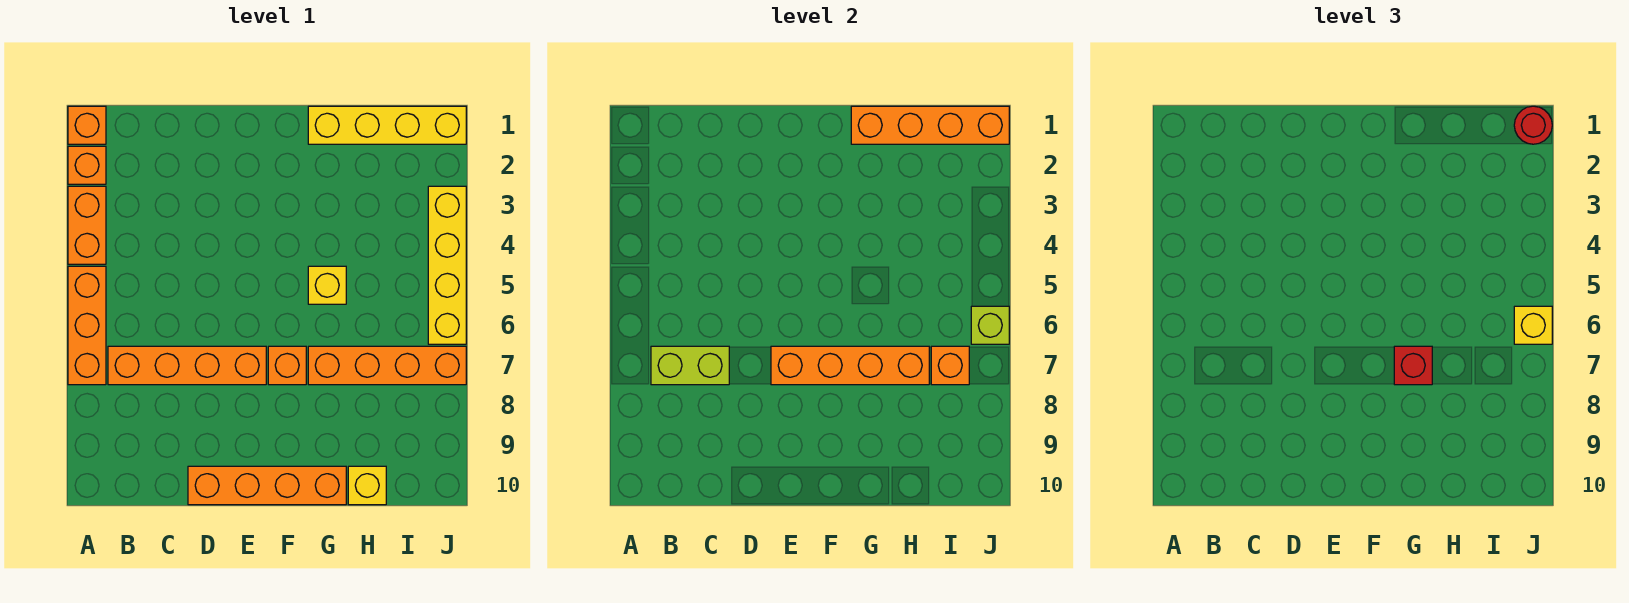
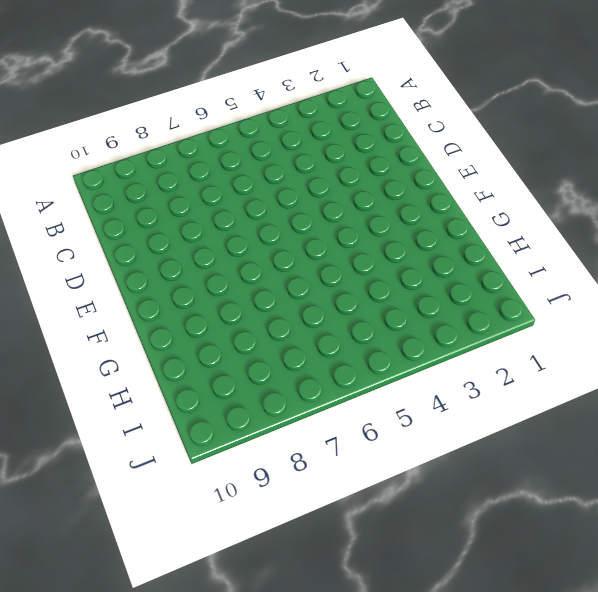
none -> orange brick A1 level 1
none -> orange brick A2 level 1
none -> orange brick A3:A4 level 1

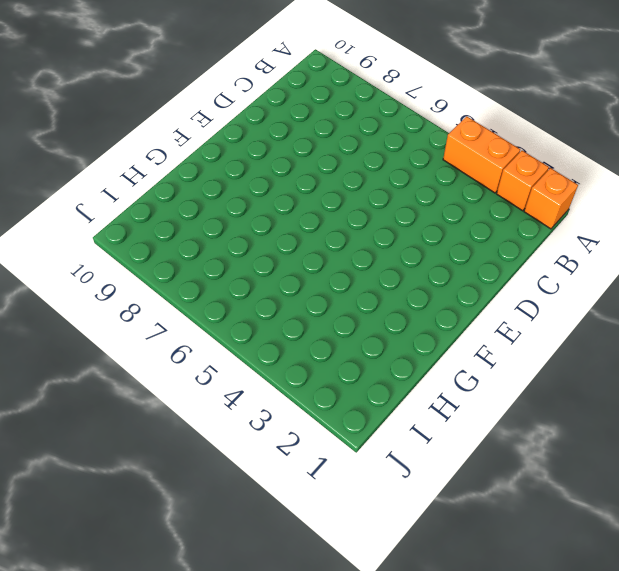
none -> orange brick A5:A7 level 1
none -> orange brick B7:E7 level 1
none -> orange brick D10:G10 level 1

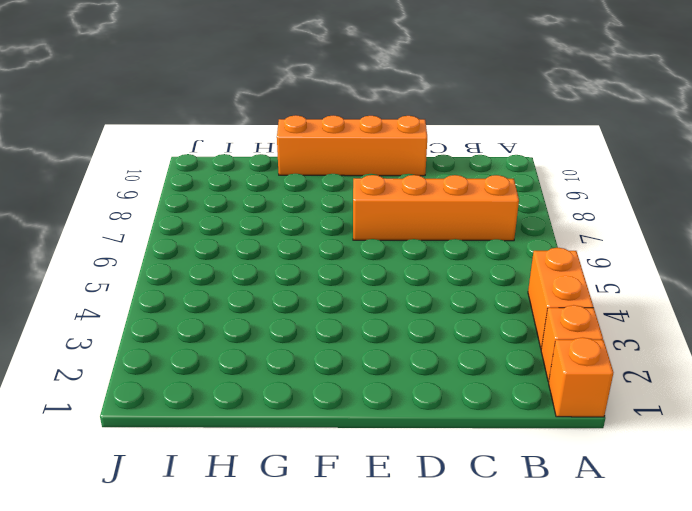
none -> orange brick A5:A7 level 1
none -> orange brick F7 level 1
none -> yellow brick G1:J1 level 1

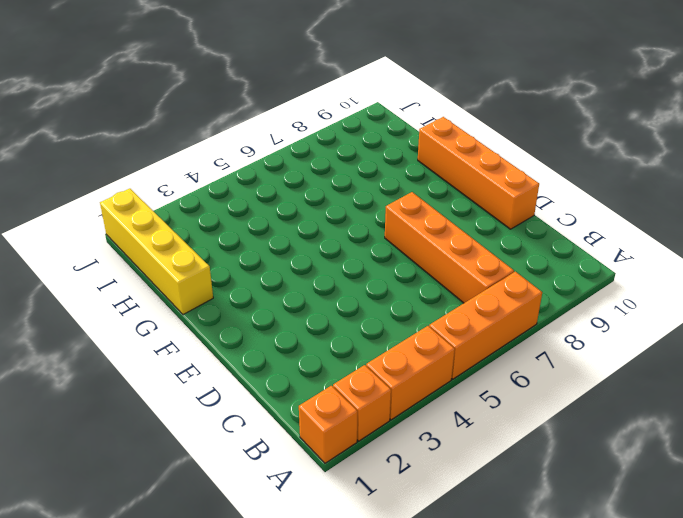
none -> orange brick F7 level 1
none -> yellow brick G5 level 1
none -> orange brick G7:J7 level 1

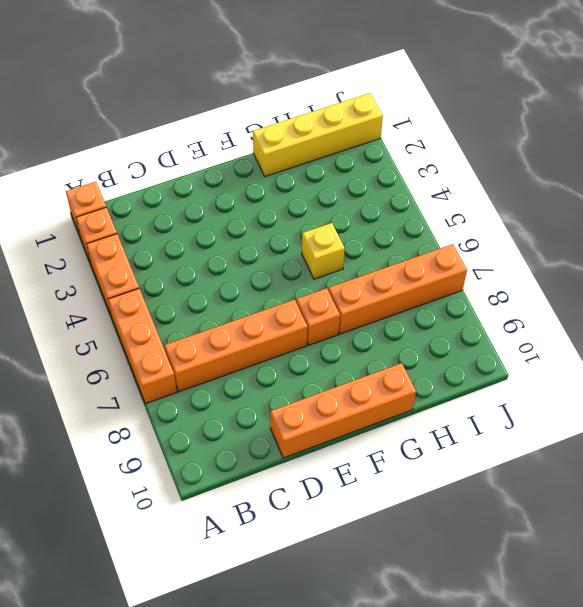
none -> yellow brick H10 level 1
none -> yellow brick J3:J6 level 1
none -> lime brick B7:C7 level 2

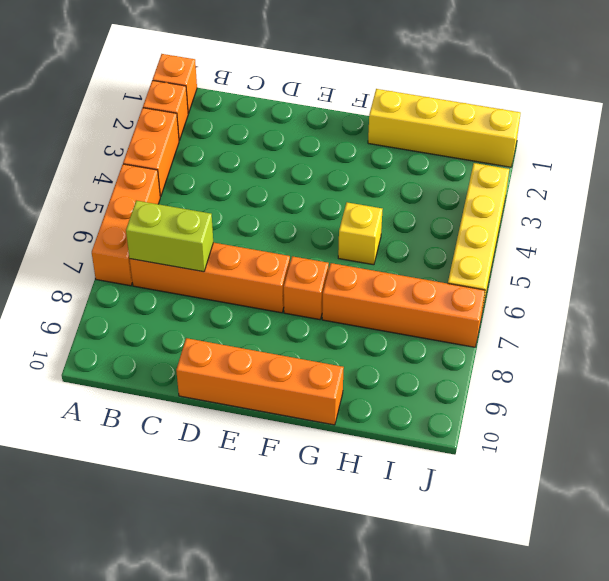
none -> yellow brick H10 level 1
none -> orange brick E7:H7 level 2
none -> orange brick G1:J1 level 2

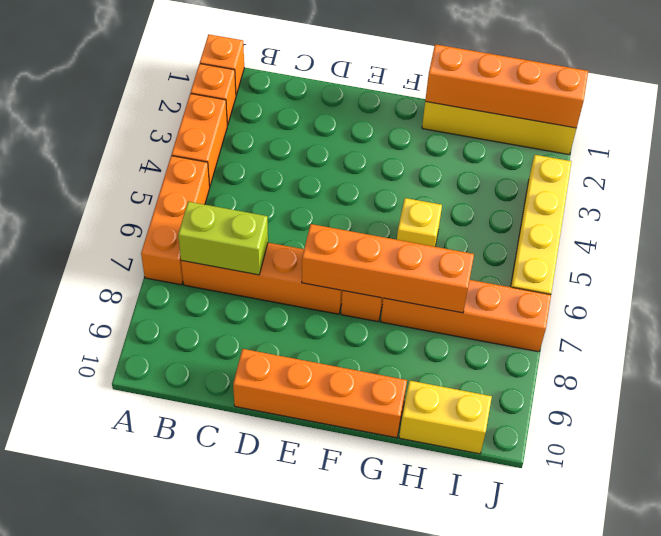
yellow brick H10:I10 level 1 -> yellow brick H10 level 1
none -> orange brick I7 level 2
none -> lime brick J6 level 2
none -> red brick G7 level 3

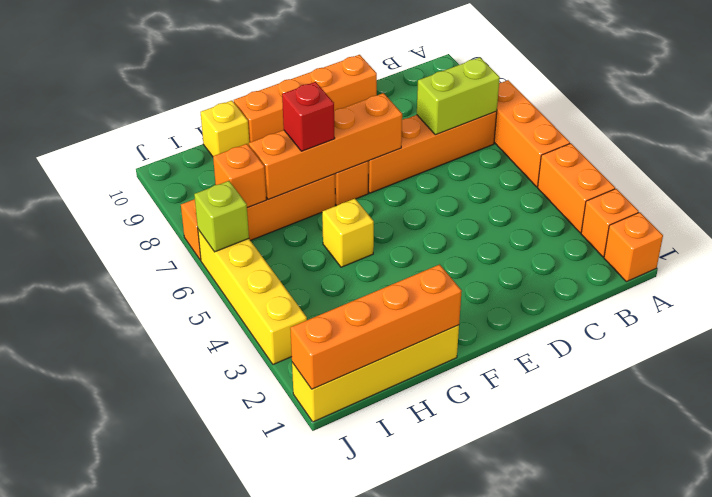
none -> red round brick J1 level 3
none -> yellow brick J6 level 3

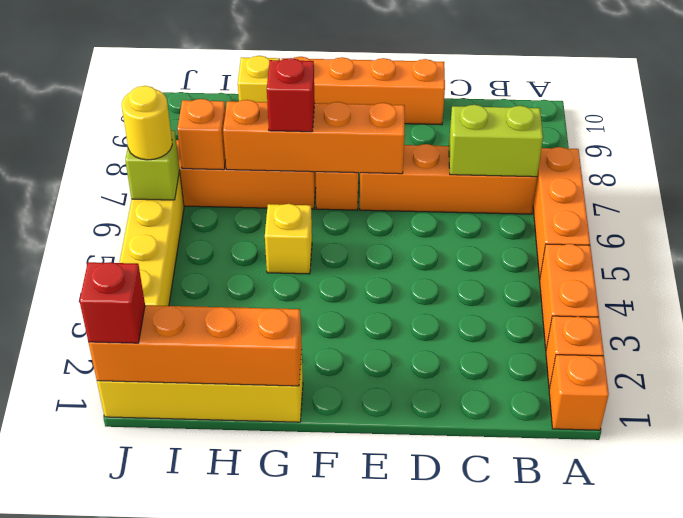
red brick J1 level 3 -> red round brick J1 level 3
yellow round brick J6 level 3 -> yellow brick J6 level 3

